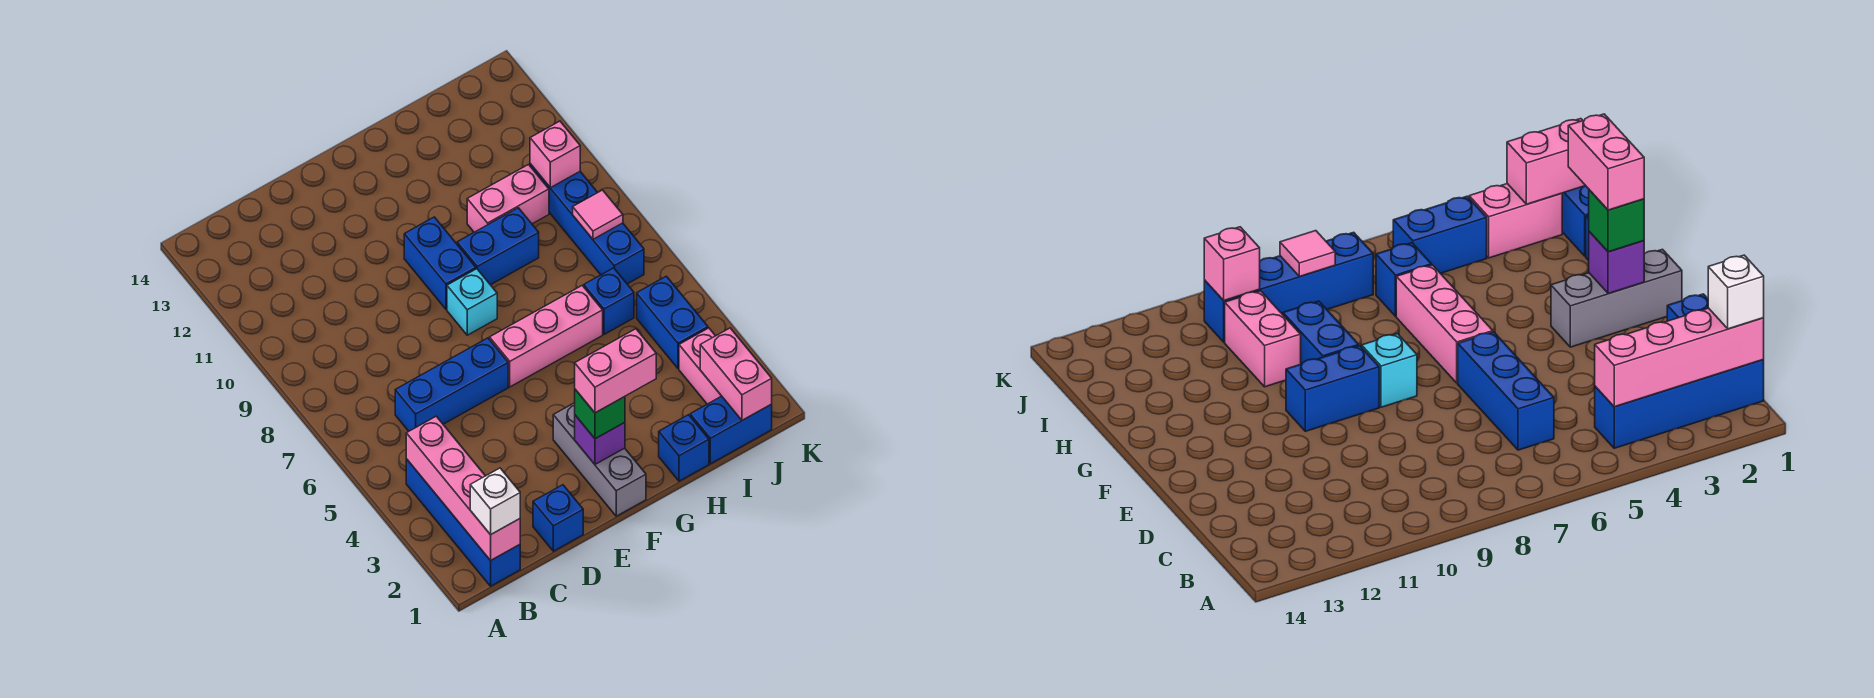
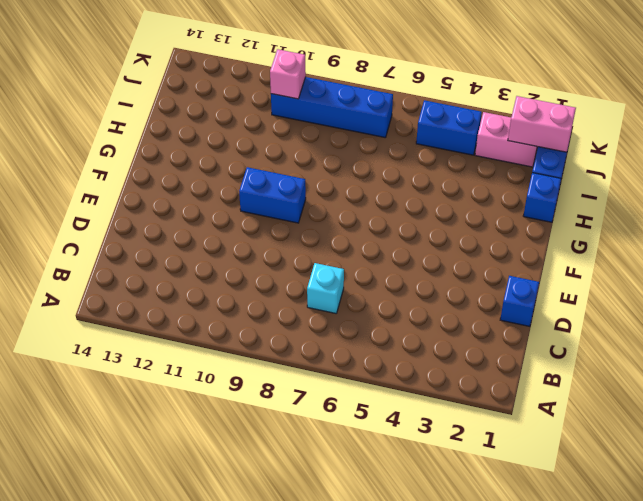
cyan brick C7 level 1 -> cyan brick F8 level 1
none -> blue brick B1:B4 level 1
none -> blue brick C6:E6 level 1
none -> grey brick F1:F3 level 1

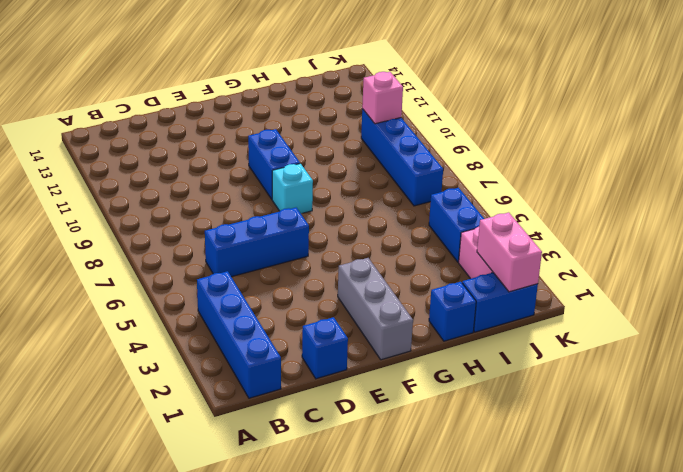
none -> pink brick F6:H6 level 1
none -> blue brick G9:H9 level 1
none -> pink brick H10:I10 level 1

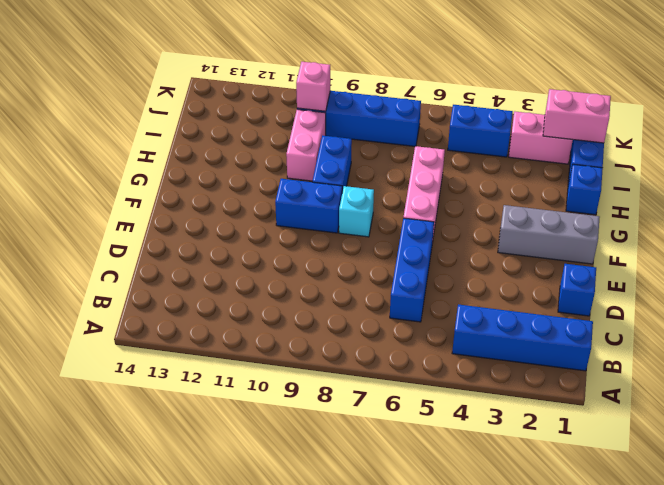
none -> blue brick I6 level 1
none -> pink brick B1:B4 level 2
none -> purple brick F2 level 2

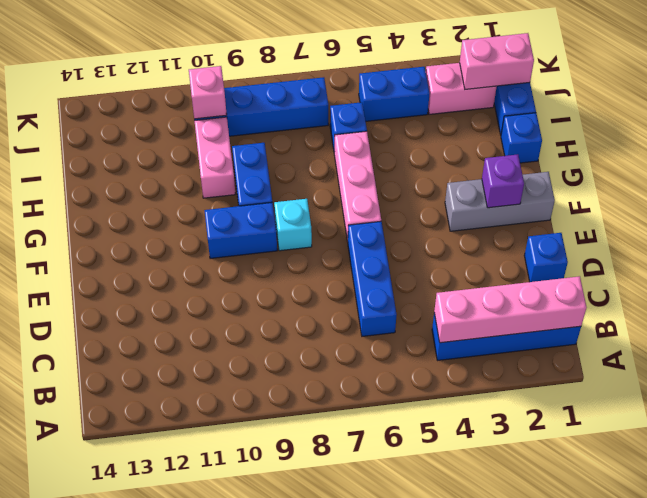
none -> pink tile J8 level 2
none -> white brick B1 level 3
none -> green brick F2 level 3

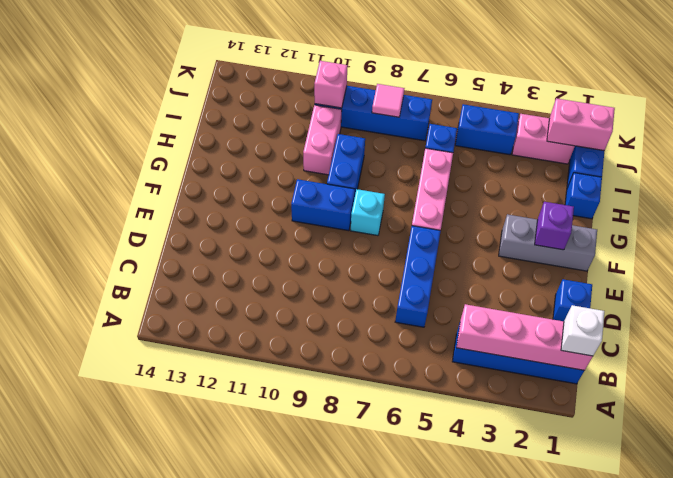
none -> green brick F2 level 3
none -> pink brick F2:G2 level 4

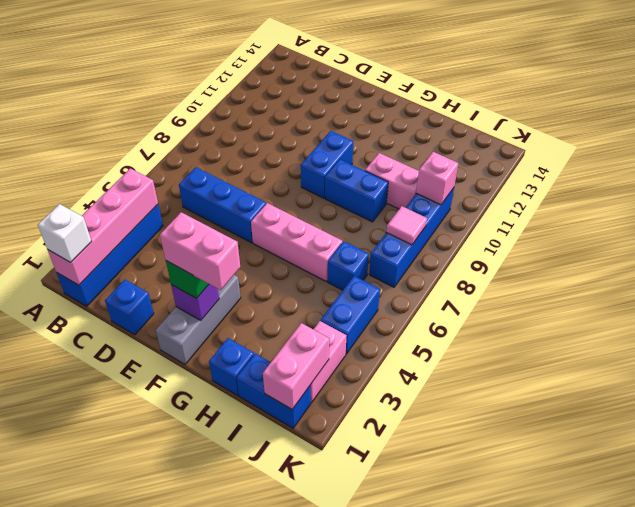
none -> cyan brick F8 level 1

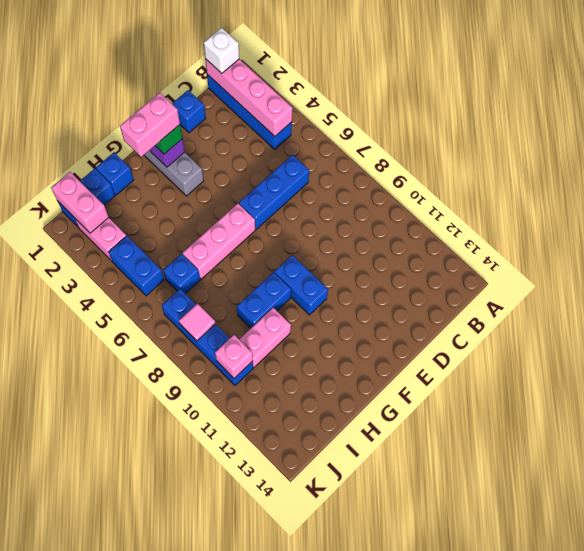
none -> cyan brick F8 level 1

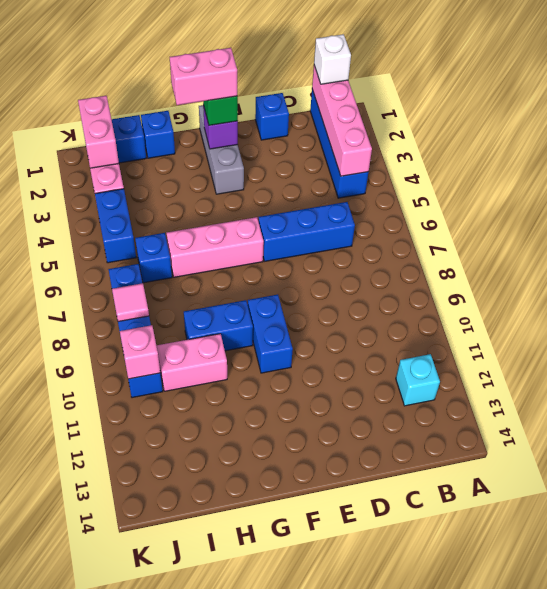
cyan brick B12 level 1 -> cyan brick F8 level 1

